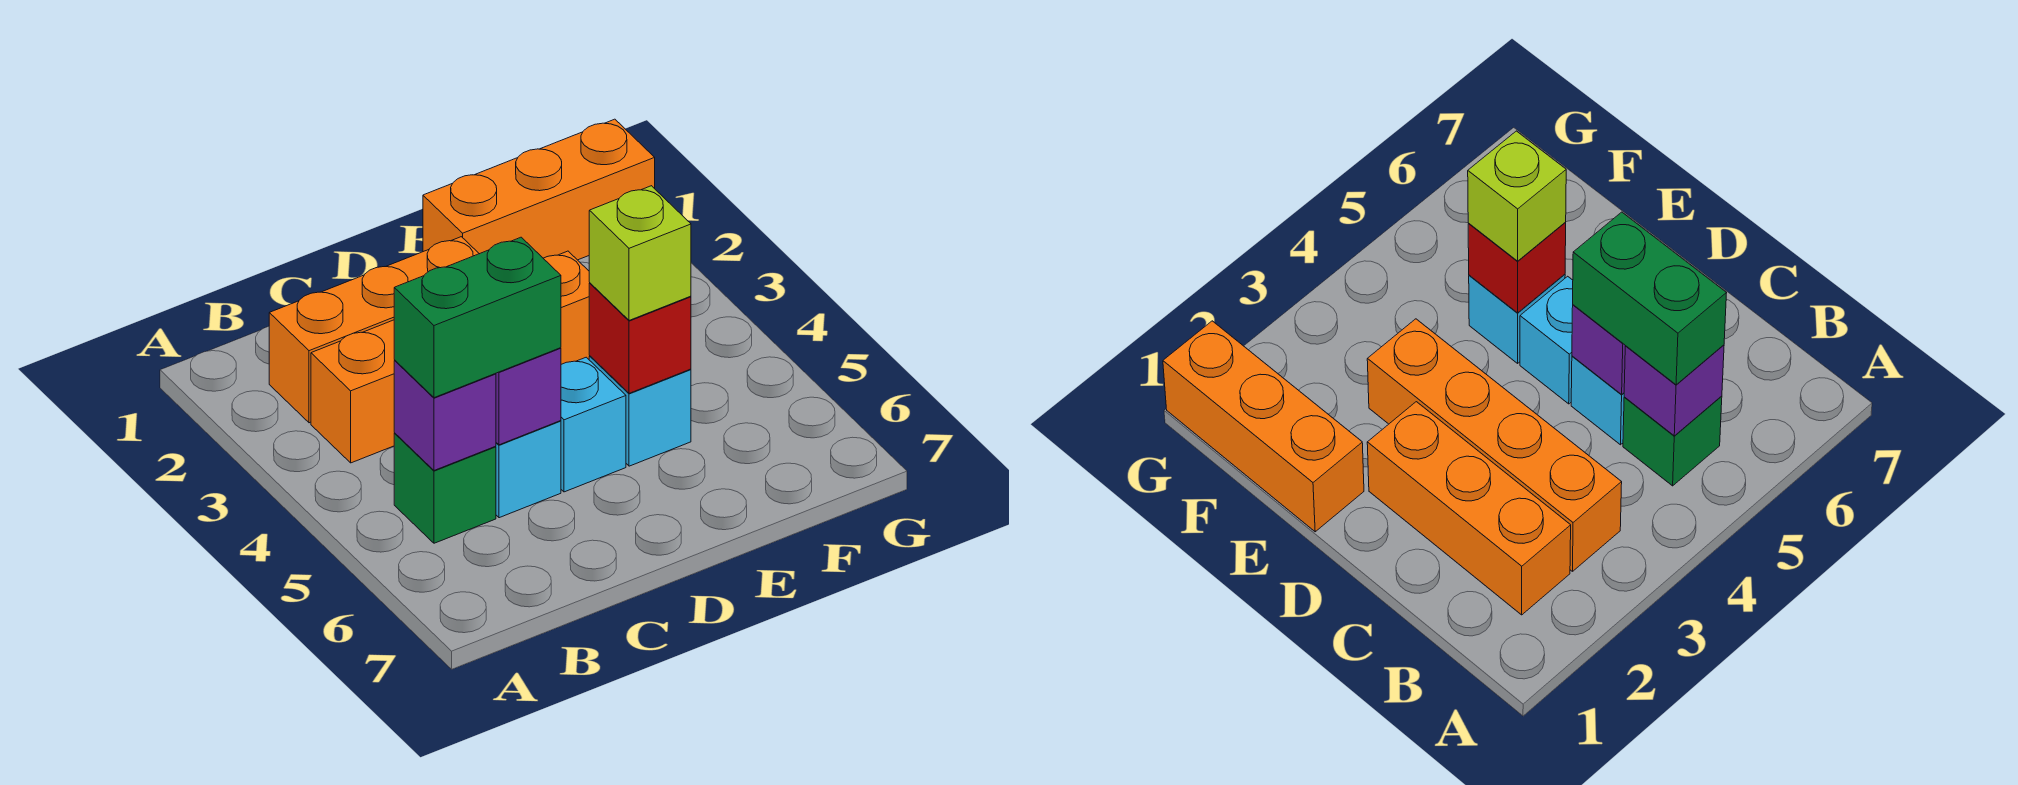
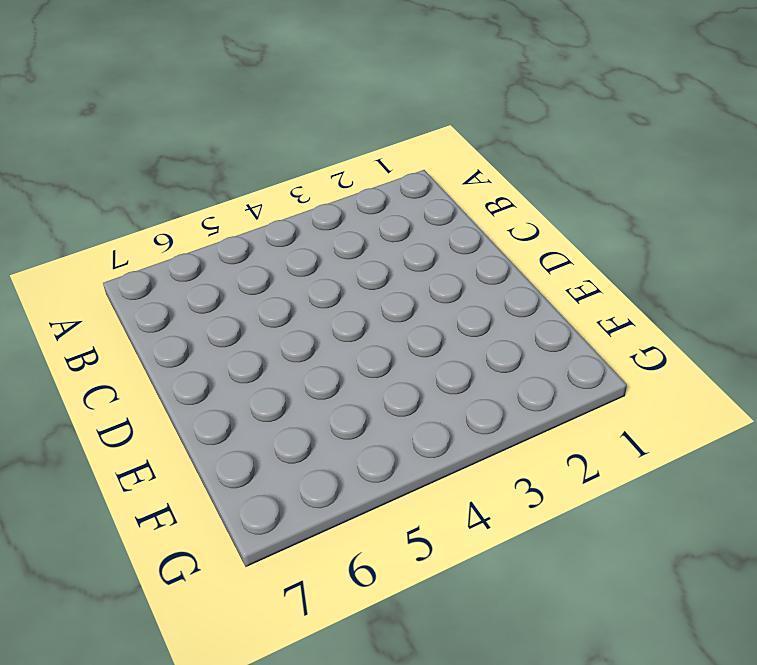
none -> orange brick B2:D2 level 1
none -> orange brick B3:E3 level 1
none -> green brick B5 level 1

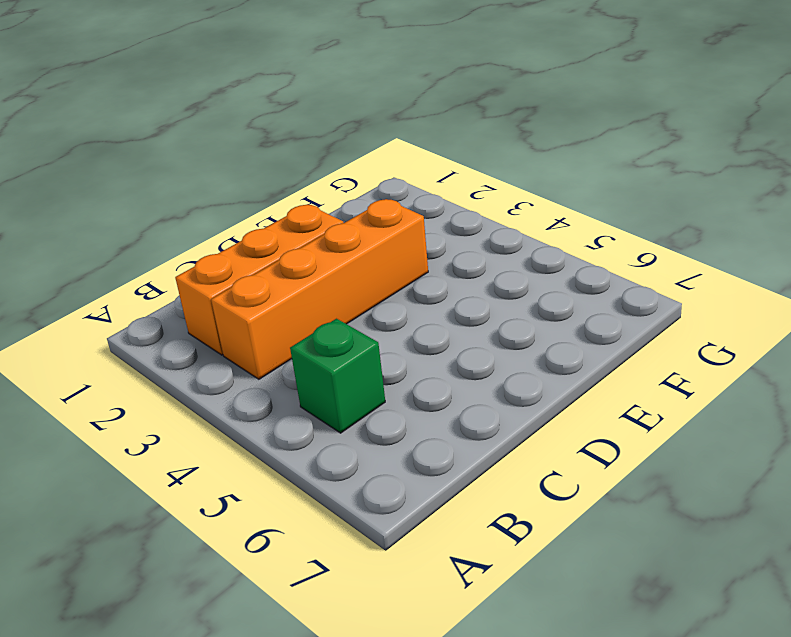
none -> cyan brick C5 level 1
none -> cyan brick D5 level 1
none -> orange brick E1:G1 level 1

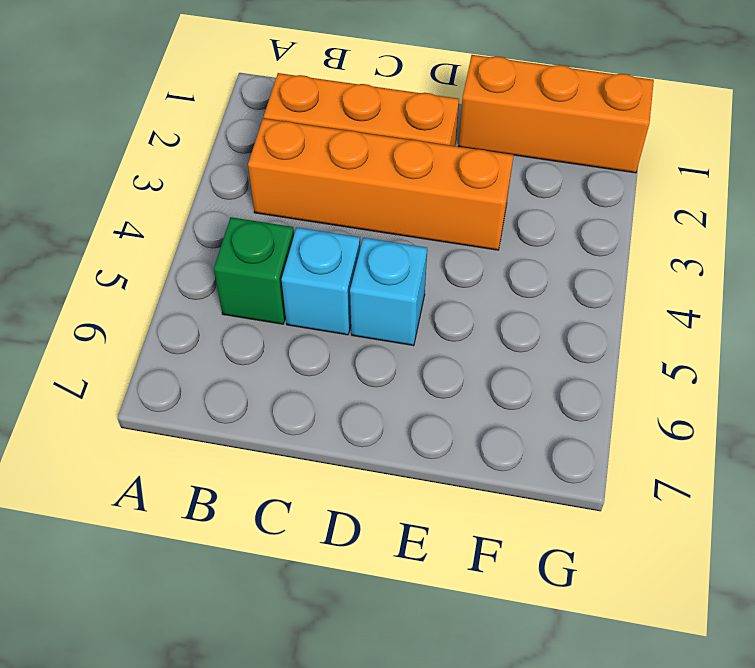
none -> cyan brick E5 level 1
none -> purple brick B5 level 2
none -> purple brick C5 level 2

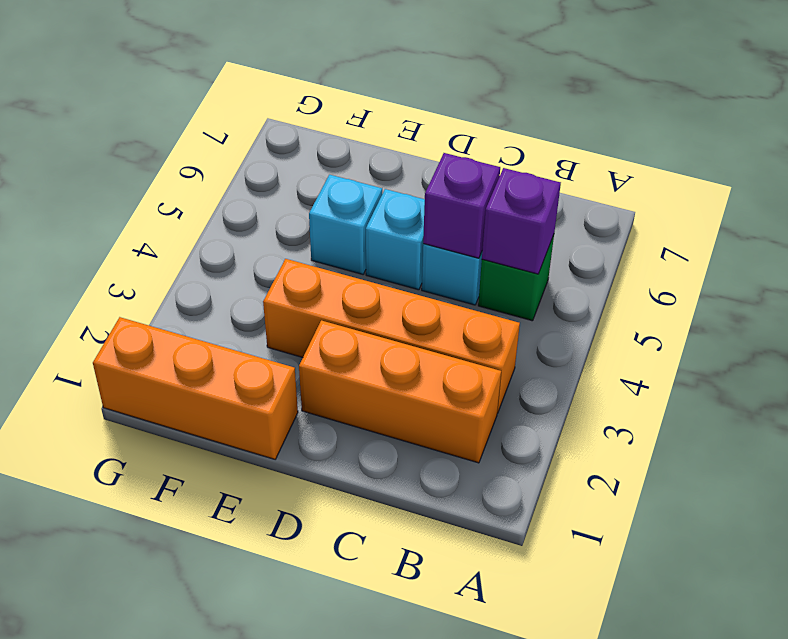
none -> red brick E5 level 2
none -> green brick B5:C5 level 3
none -> lime brick E5 level 3

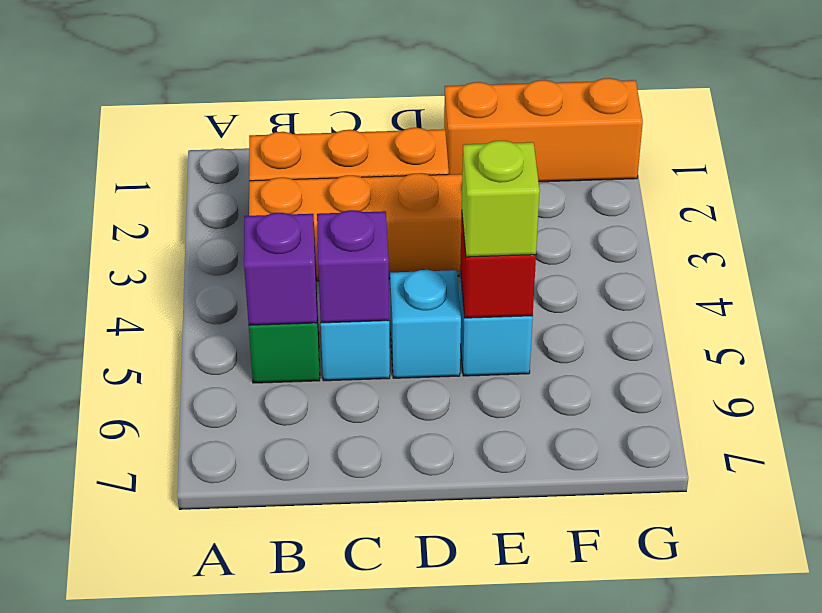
none -> green brick B5:C5 level 3

